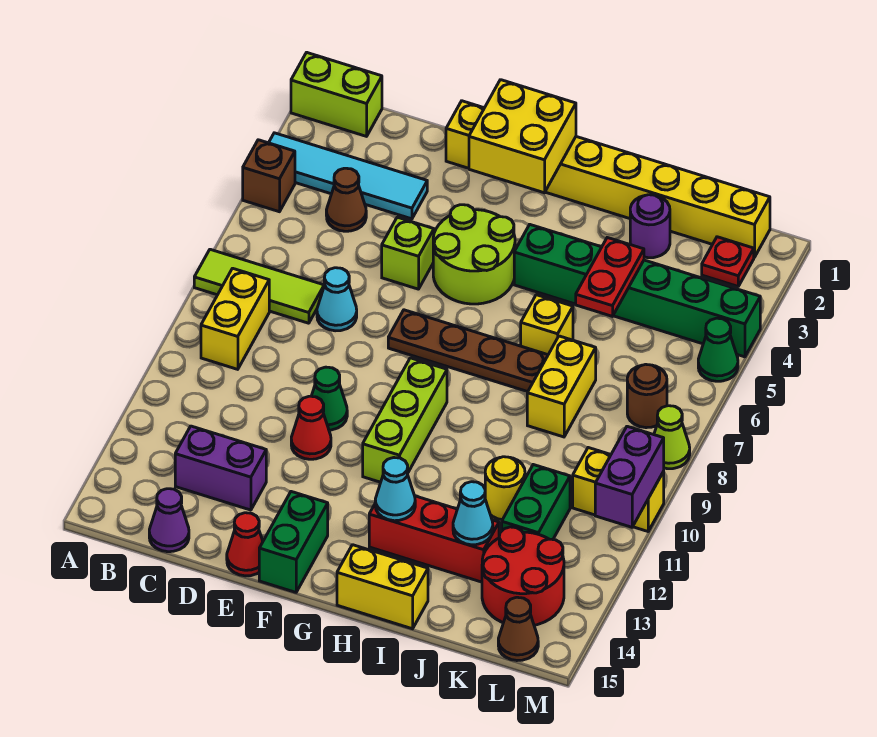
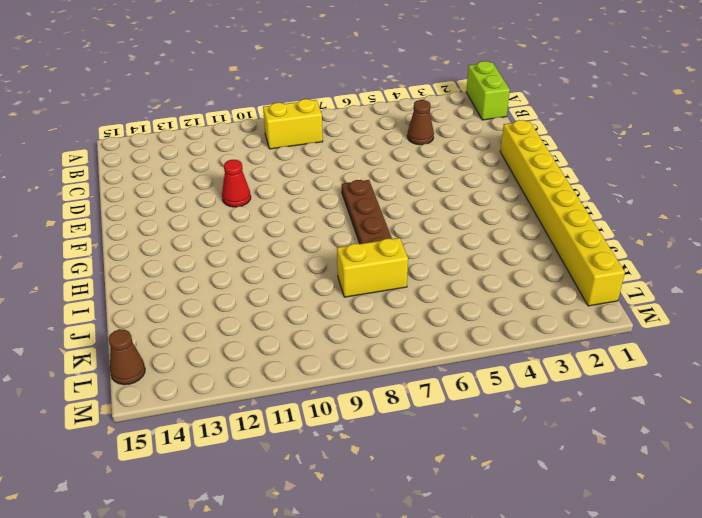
none -> cyan tile A3:D3 level 1
none -> brown brick A4 level 1
none -> lime tile A7:C7 level 1
none -> purple brick C13:D13 level 1

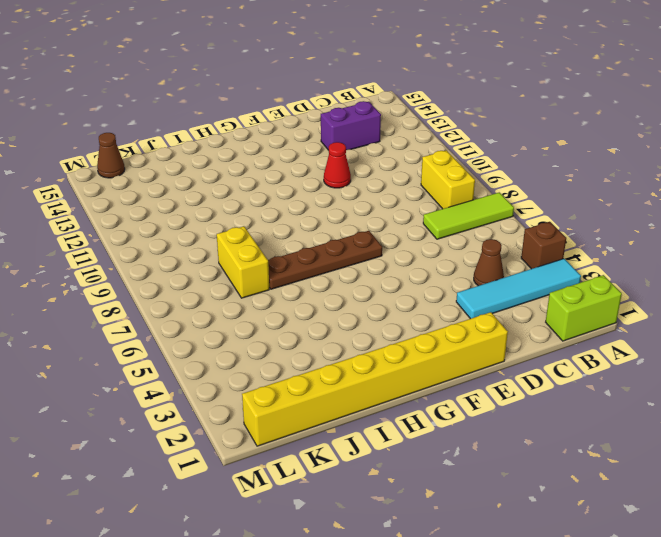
none -> purple cone C15 level 1
none -> cyan cone D7 level 1
none -> lime brick E5 level 1
none -> green cone E10 level 1

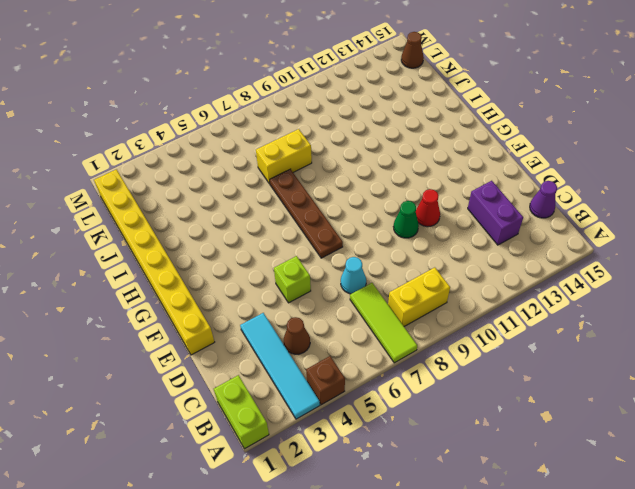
none -> red cone E15 level 1
none -> lime round brick F4:G5 level 1
none -> green brick F14:F15 level 1
none -> lime brick G9:G11 level 1

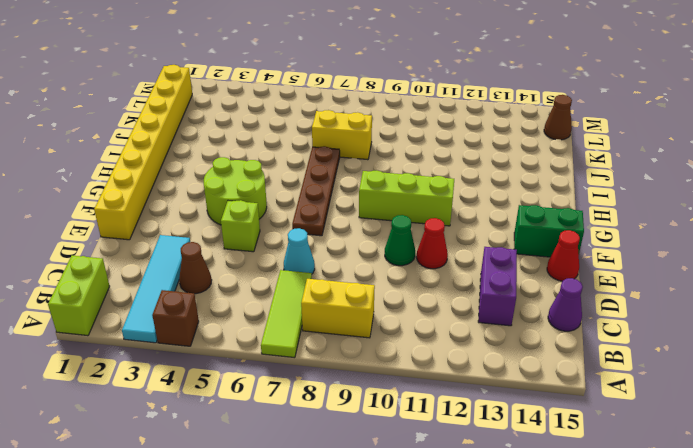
none -> green brick H4:M4 level 1
none -> red brick H13:J13 level 1
none -> yellow brick H15:I15 level 1
none -> yellow brick I6 level 1

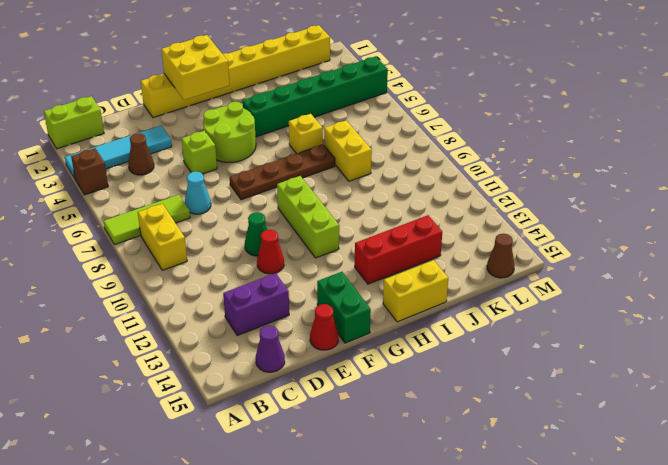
none -> purple round brick J2 level 1
none -> yellow round brick J11 level 1
none -> green brick K11:K12 level 1
none -> red round brick K13:L14 level 1

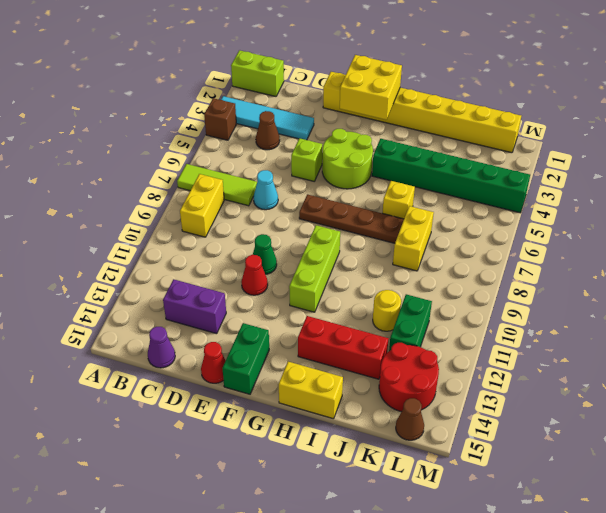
none -> purple round brick J2 level 1
none -> red plate L2 level 1
none -> brown round brick L7 level 1
none -> yellow brick L10:M10 level 1

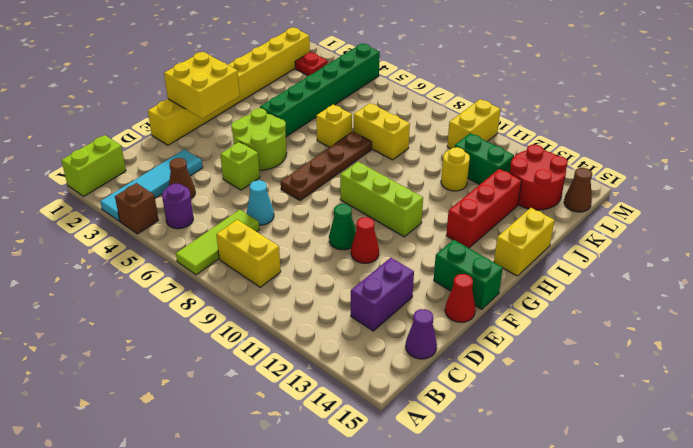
purple round brick B5 level 1 -> purple round brick J2 level 1
none -> brown round brick L7 level 1
none -> green cone M5 level 1
none -> lime cone M8 level 1
none -> cyan cone H13 level 2

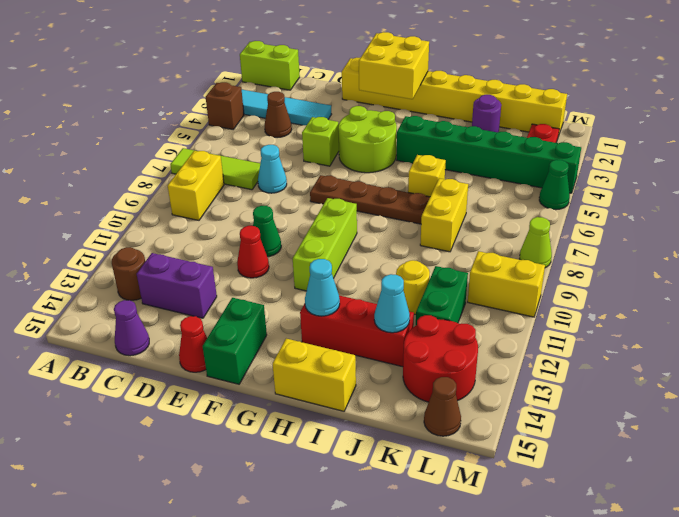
brown round brick B13 level 1 -> brown round brick L7 level 1
none -> red plate J4:J5 level 2
none -> purple brick M10:M11 level 2

